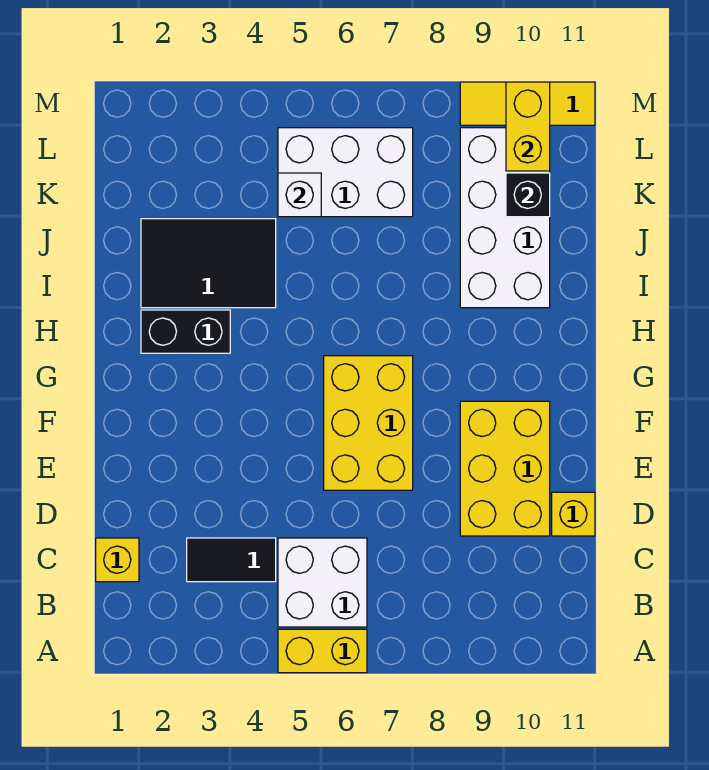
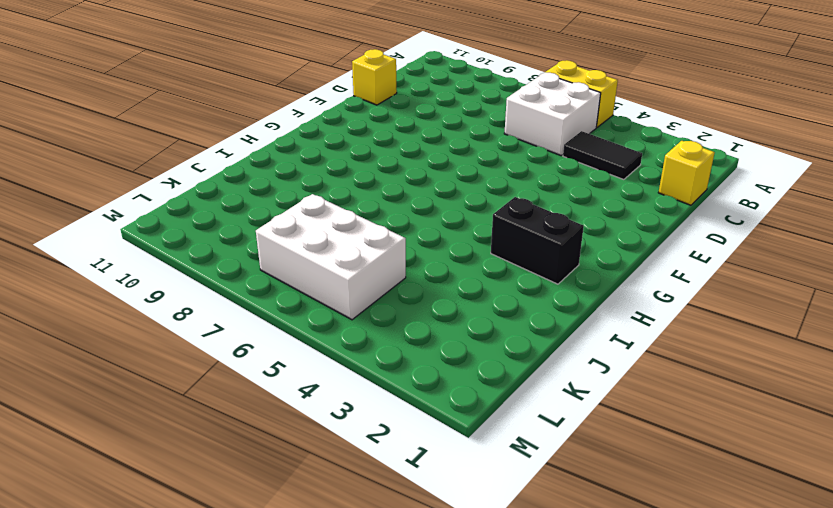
none -> yellow brick D9:F10 level 1
none -> yellow brick E6:G7 level 1
none -> black tile I2:J4 level 1

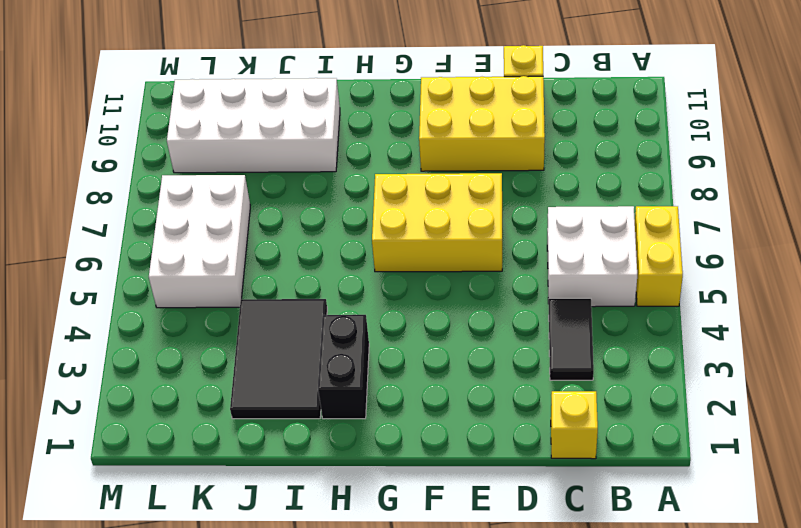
none -> yellow tile M9:M11 level 1
none -> white brick K5 level 2
none -> black brick K10 level 2

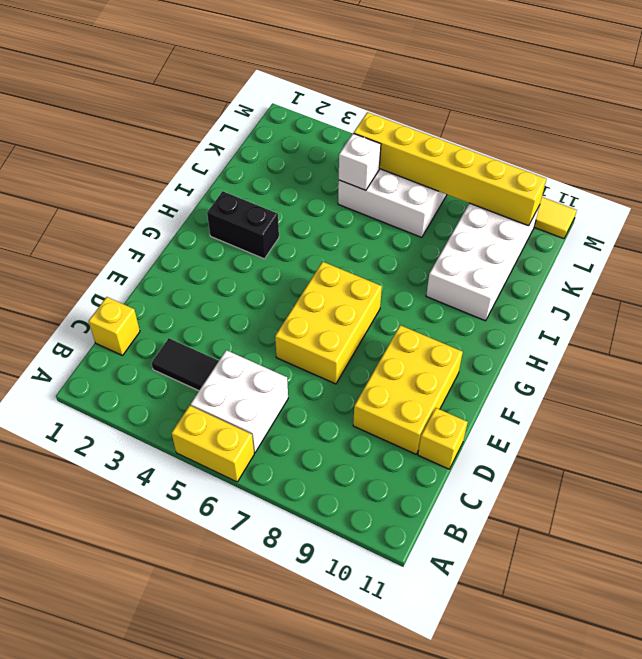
yellow brick L5:L10 level 2 -> yellow brick L10:M10 level 2
none -> black tile I2:J4 level 1
none -> black brick K10 level 2

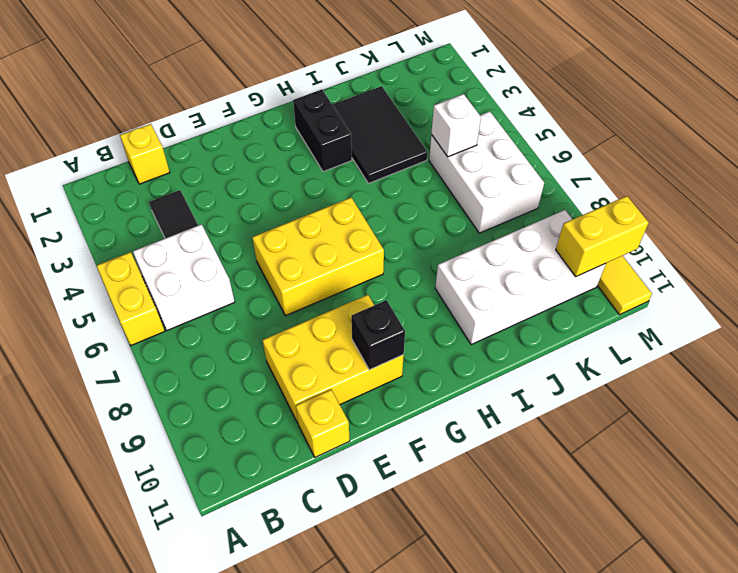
black brick F10 level 2 -> black brick K10 level 2

